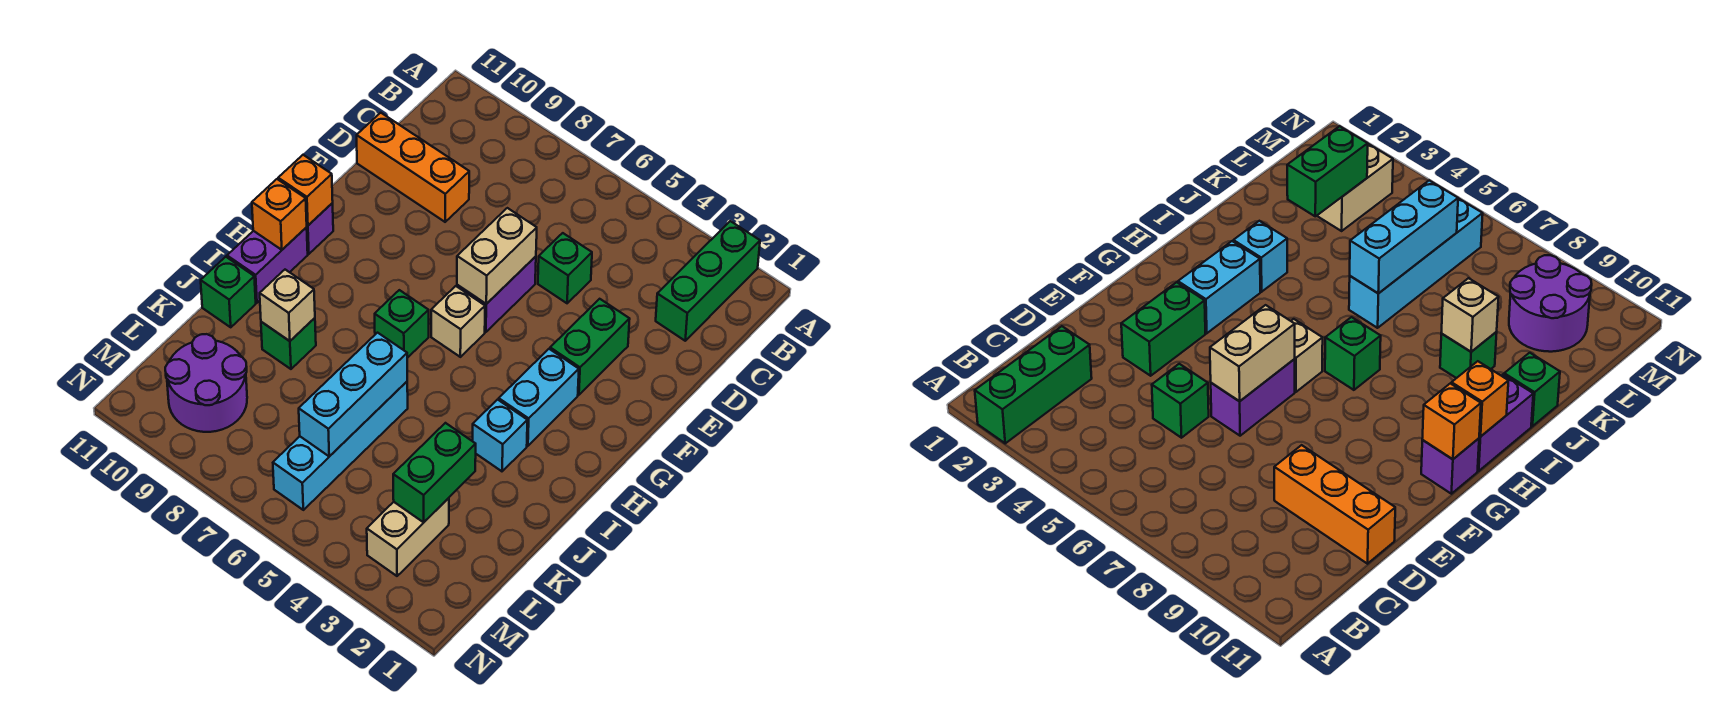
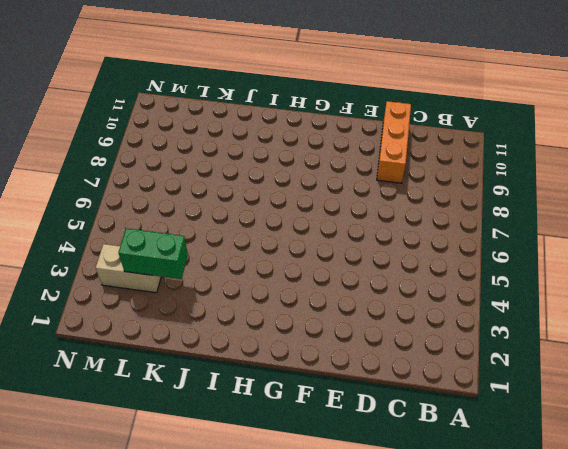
none -> green brick A2:C2 level 1
none -> green brick D5 level 1
none -> green brick E3:F3 level 1

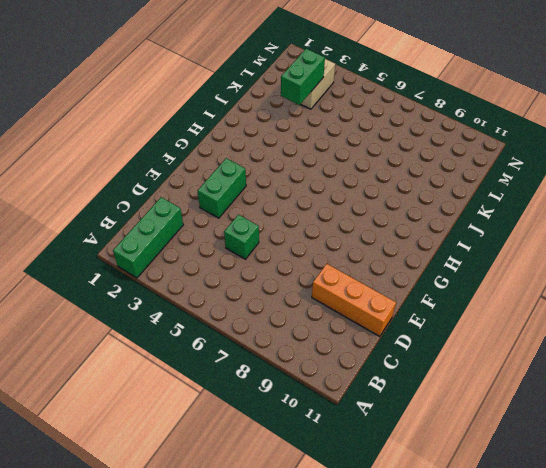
none -> purple brick E6:F6 level 1
none -> cyan brick G3:H3 level 1
none -> tan brick G6 level 1

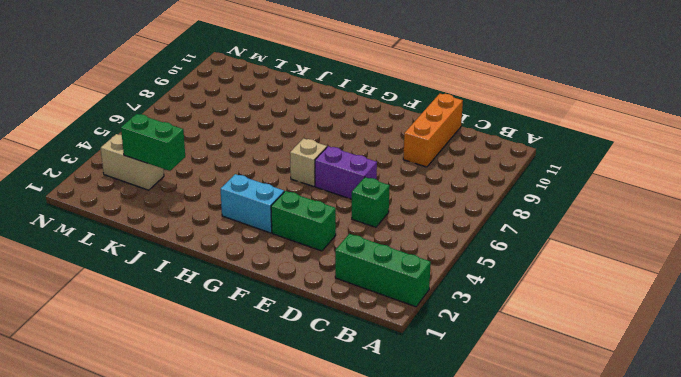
none -> purple brick G11 level 1
none -> green brick H7 level 1
none -> purple brick H11:I11 level 1

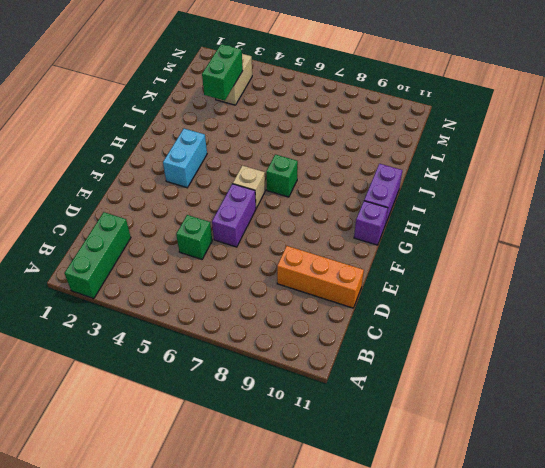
none -> green brick E3:F3 level 1
none -> cyan brick I3 level 1
none -> cyan brick J6:M6 level 1

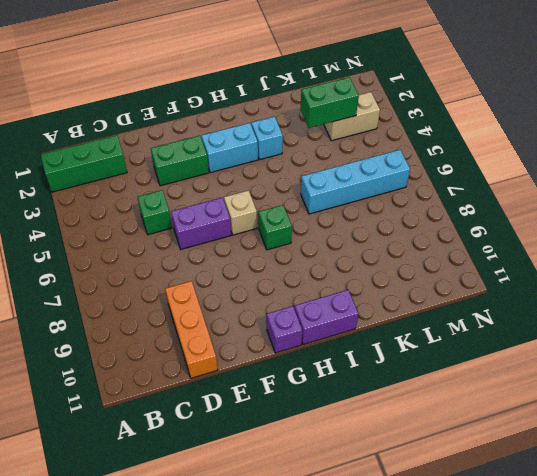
none -> green brick J9 level 1
none -> green brick J11 level 1
none -> purple round brick L9:M10 level 1

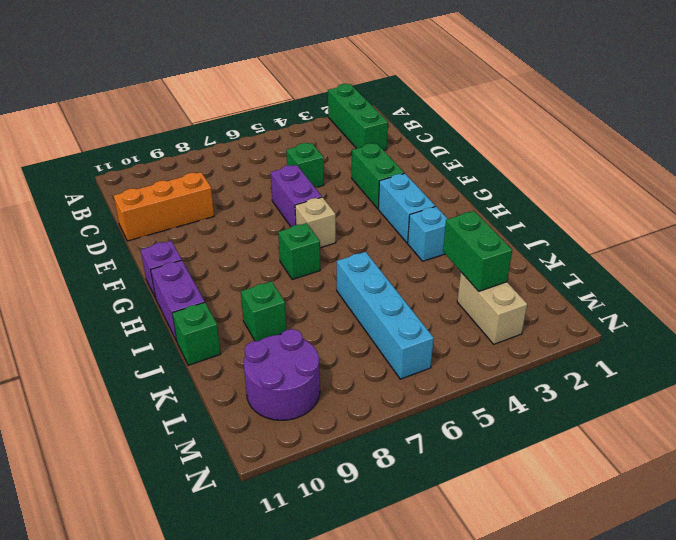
none -> tan brick E6:F6 level 2
none -> orange brick G11 level 2
none -> orange brick H11 level 2

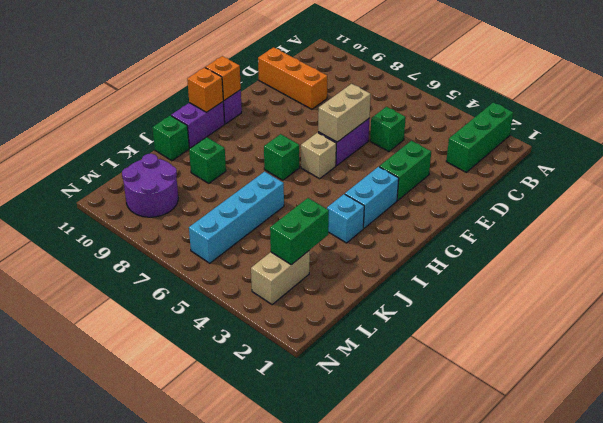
none -> cyan brick J6:L6 level 2
none -> tan brick J9 level 2

